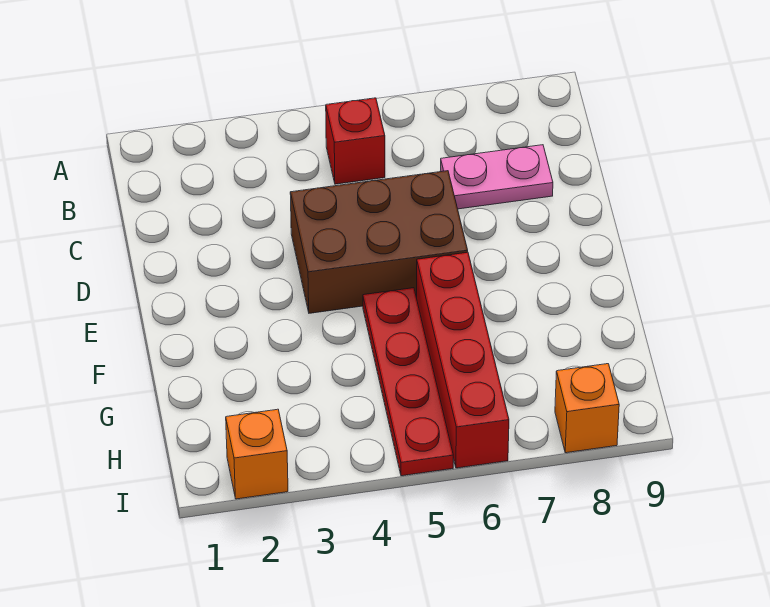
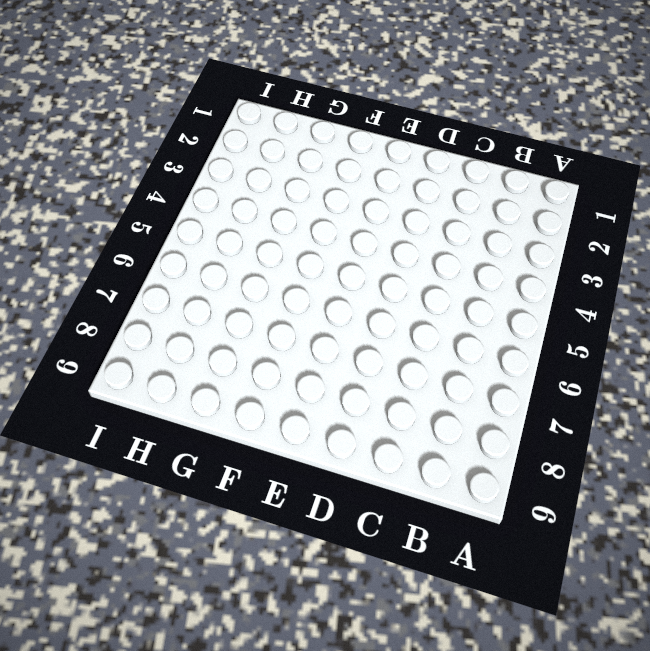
none -> red brick B5 level 1
none -> pink plate C7:C8 level 1

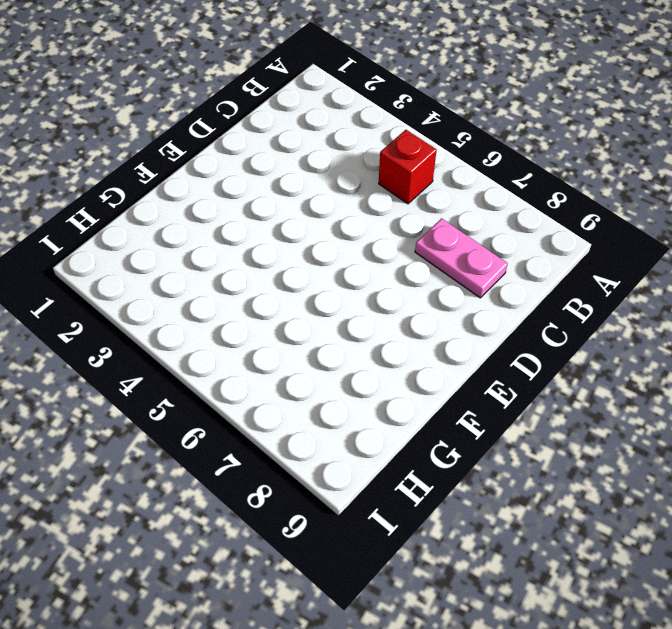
none -> brown brick D4:E6 level 1
none -> red plate F5:I5 level 1

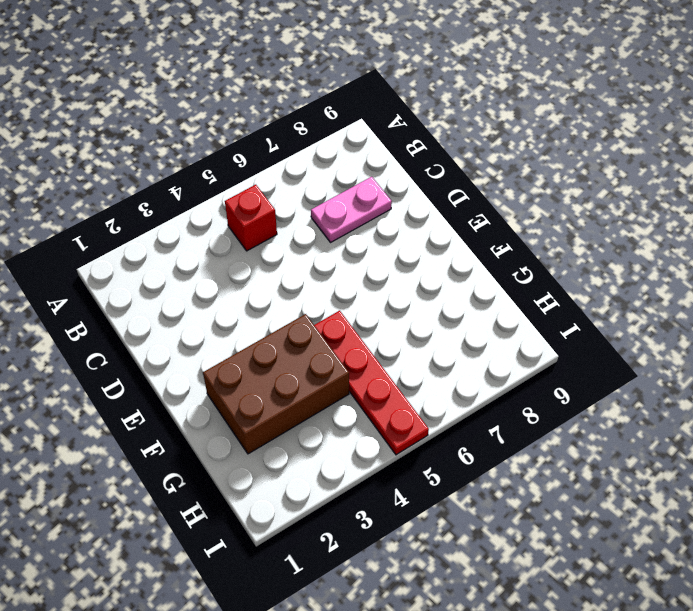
brown brick F2:G4 level 1 -> brown brick D4:E6 level 1
none -> red brick F6:I6 level 1
none -> orange brick I2 level 1

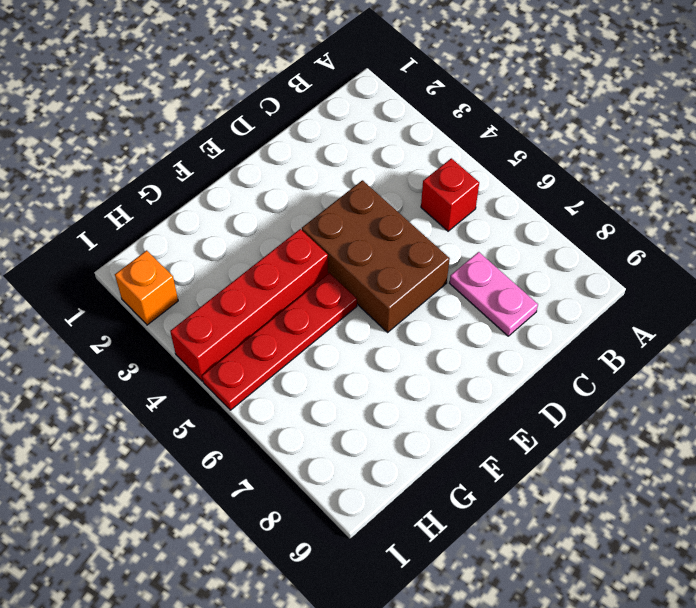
red brick F4:I4 level 1 -> red brick F6:I6 level 1
none -> orange brick I8 level 1

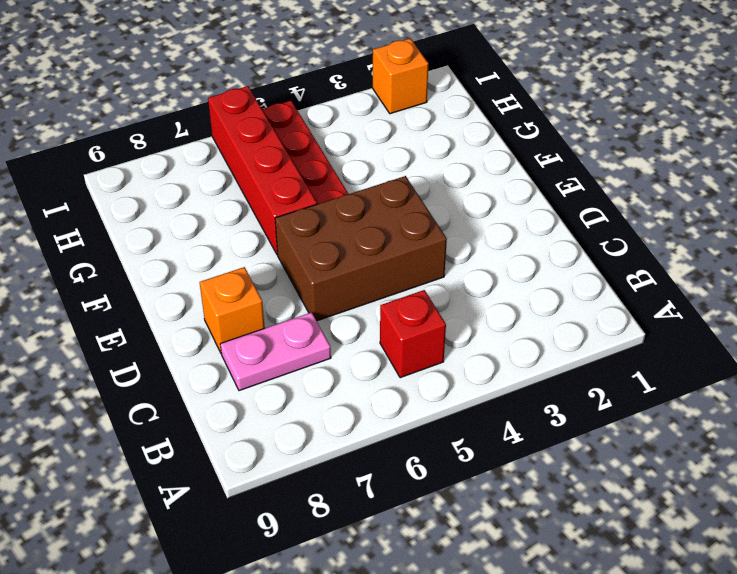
orange brick D8 level 1 -> orange brick I8 level 1

